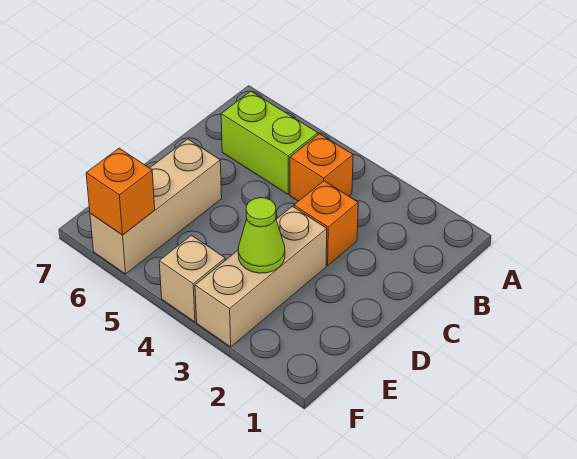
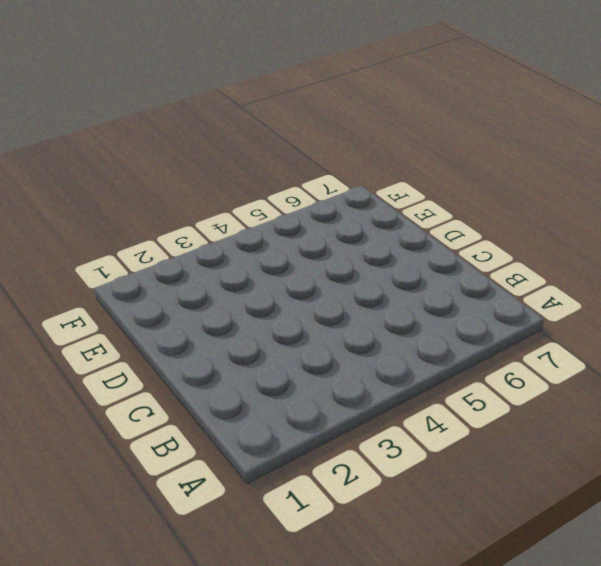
none -> orange brick B4 level 1
none -> lime brick B5:B6 level 1

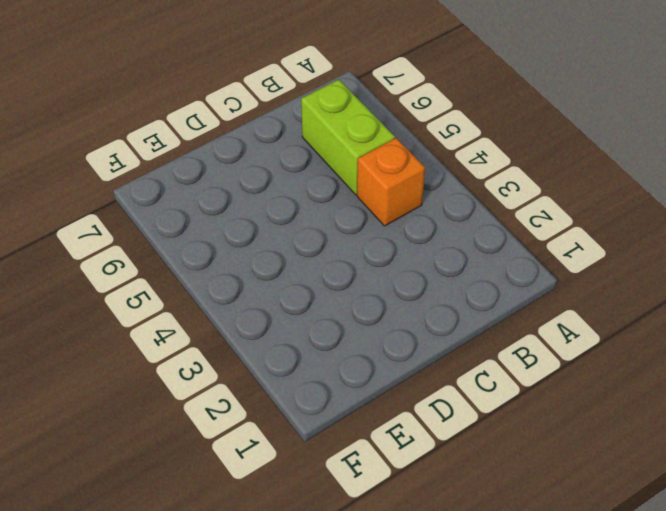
none -> orange brick C3 level 1
none -> tan brick D3:F3 level 1

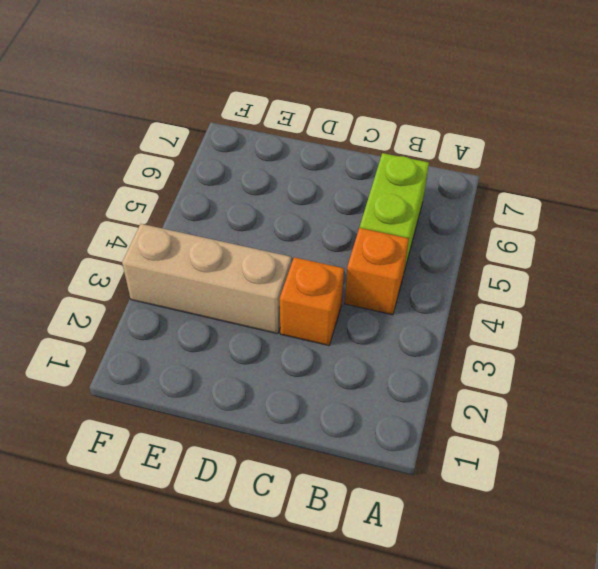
none -> tan brick D6:F6 level 1
none -> tan brick F4 level 1

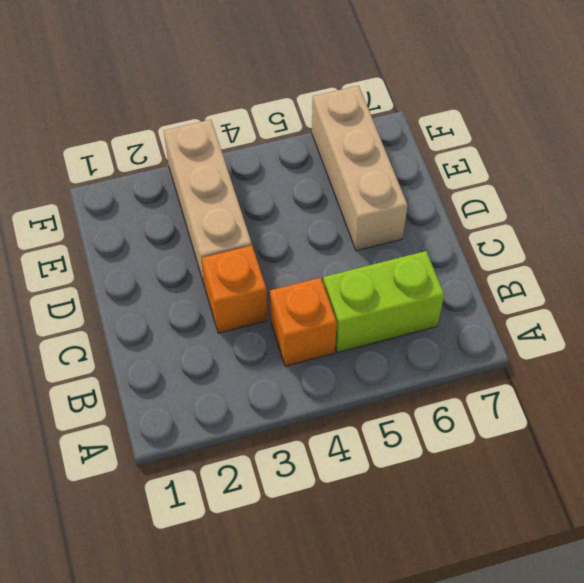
none -> tan brick F4 level 1
none -> lime cone E3 level 2

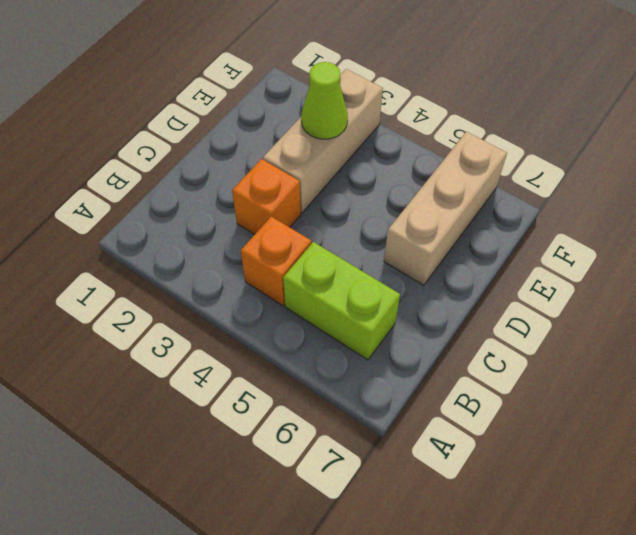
none -> tan brick F4 level 1
none -> orange brick F6 level 2

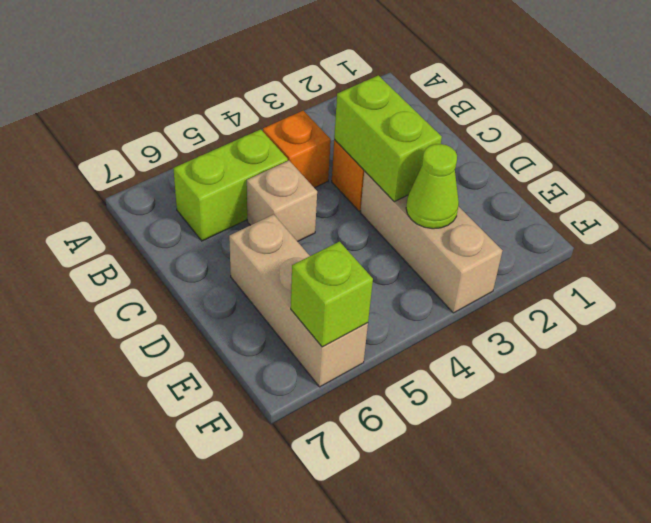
lime brick C3:D3 level 2 -> none
tan brick C5 level 1 -> tan brick F4 level 1
lime brick F6 level 2 -> orange brick F6 level 2

